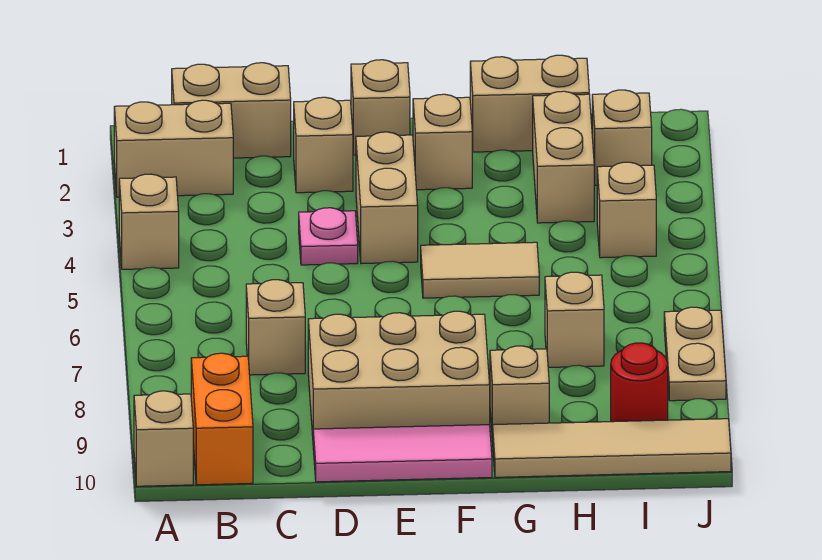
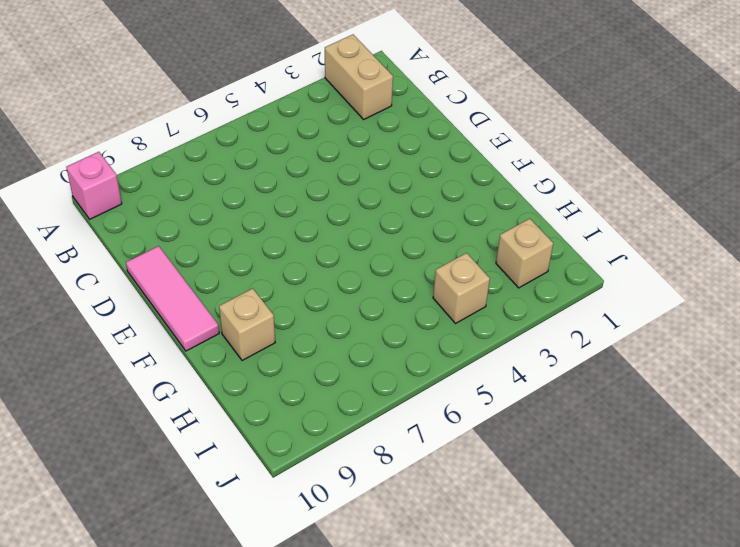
pink brick A10 level 1 -> tan brick A10 level 1
none -> tan brick A4 level 1
none -> tan brick B1:C1 level 1
none -> orange brick B9:B10 level 1

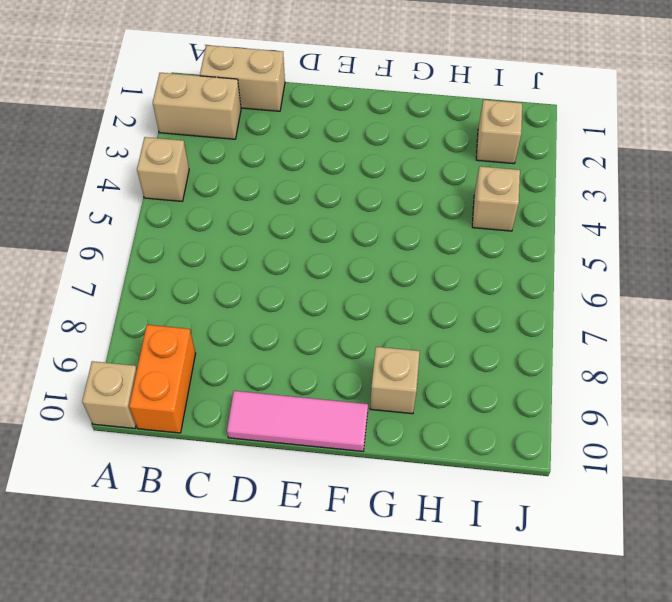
none -> tan brick C7 level 1
none -> tan brick D2 level 1
none -> pink plate D4 level 1

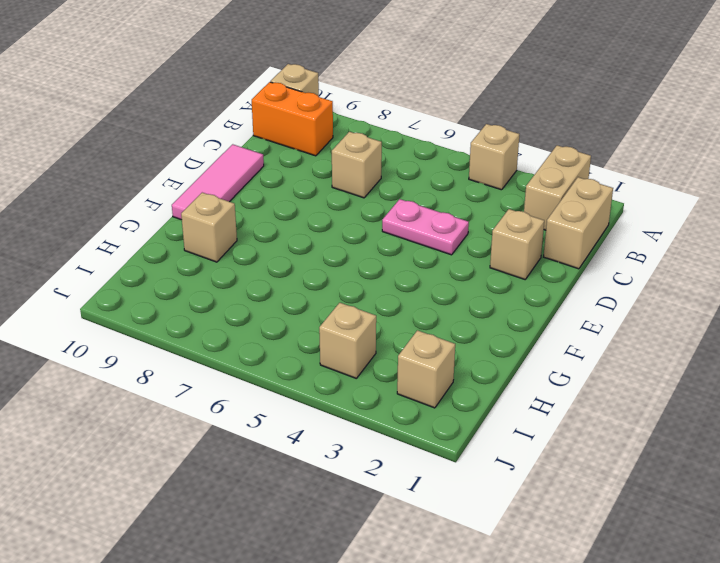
pink plate D4:D5 level 1 -> pink plate D4 level 1
none -> tan brick D8:F9 level 1
none -> tan brick E1 level 1
none -> tan brick E3:E4 level 1

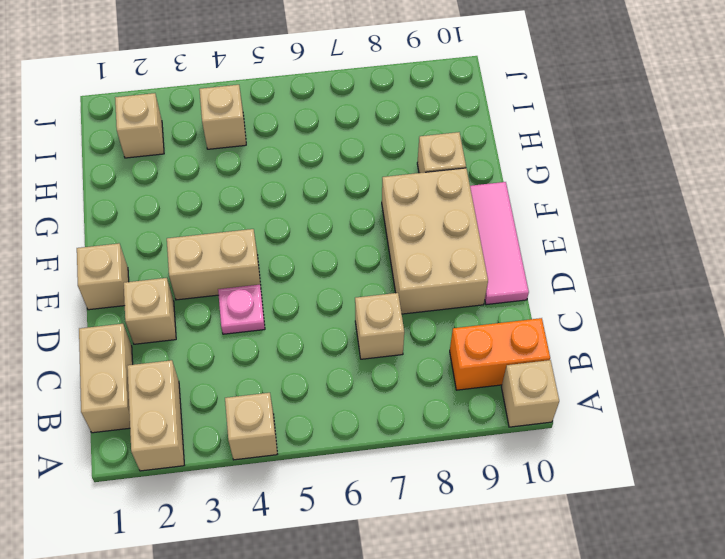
none -> tan brick F2 level 1
none -> tan tile F5:G5 level 1
none -> tan brick G1:H1 level 1

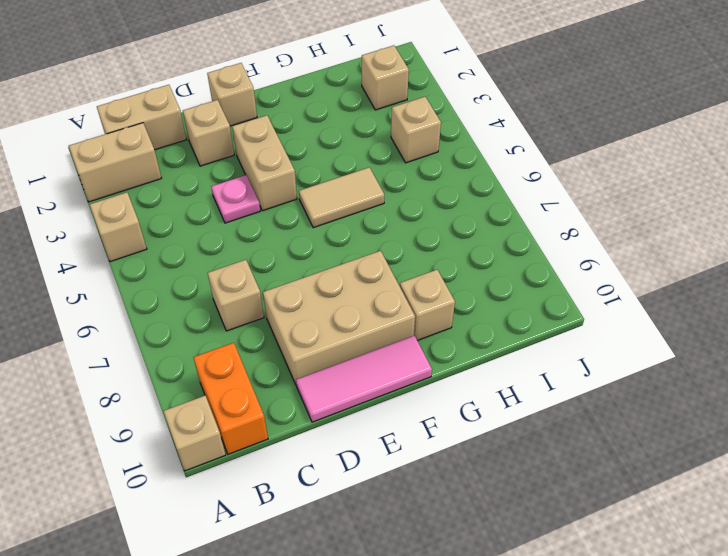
none -> tan brick F2 level 1
none -> tan brick G1:H1 level 1
none -> tan tile G10:J10 level 1

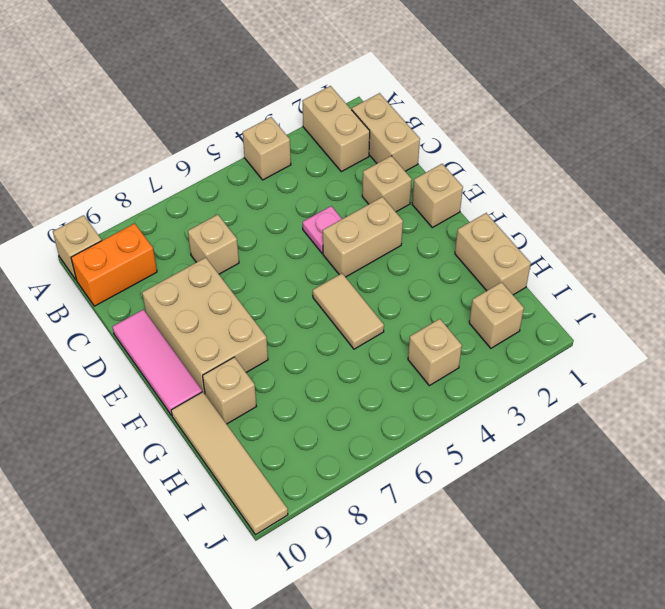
none -> tan brick F2 level 1
none -> tan brick H2:H3 level 1
none -> tan brick H7 level 1

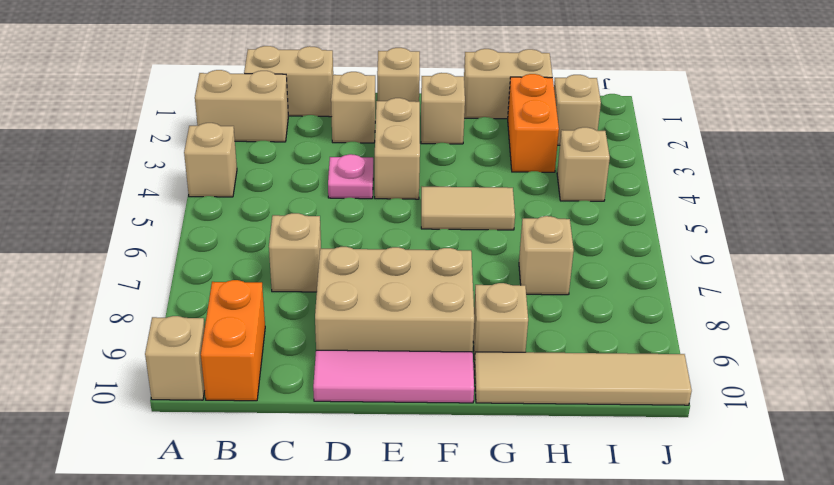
orange brick H2:H3 level 1 -> tan brick H2:H3 level 1
none -> red round brick I9 level 1
none -> tan plate J7:J8 level 1

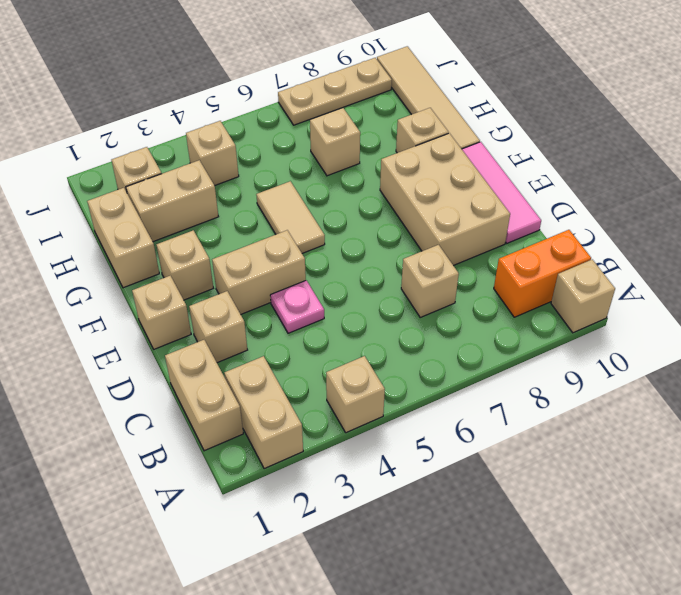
tan plate J7:J9 level 1 -> tan plate J7:J8 level 1
none -> red round brick I9 level 1

